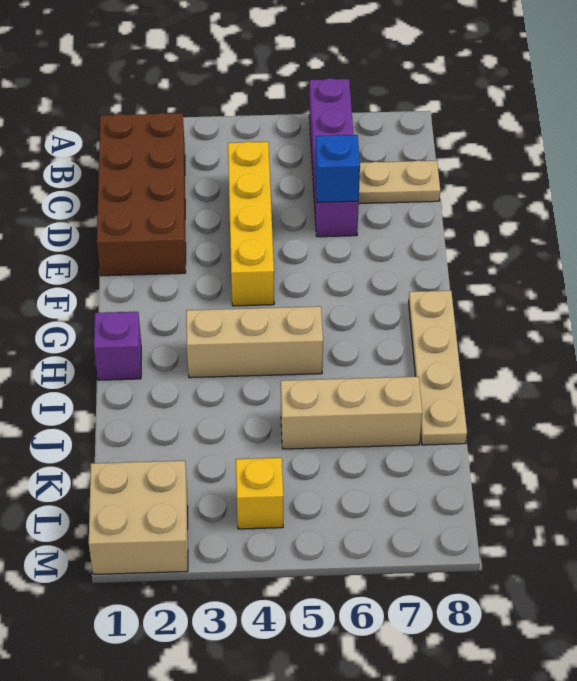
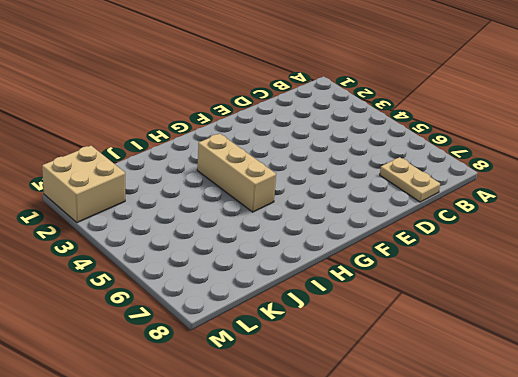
none -> purple brick A6:D6 level 1
none -> brown brick B1:E2 level 1

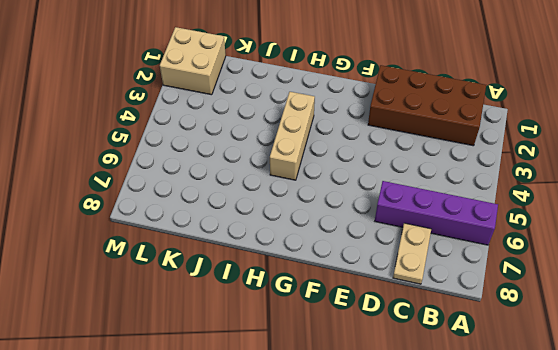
none -> yellow brick C4:F4 level 1
none -> tan plate G8:J8 level 1

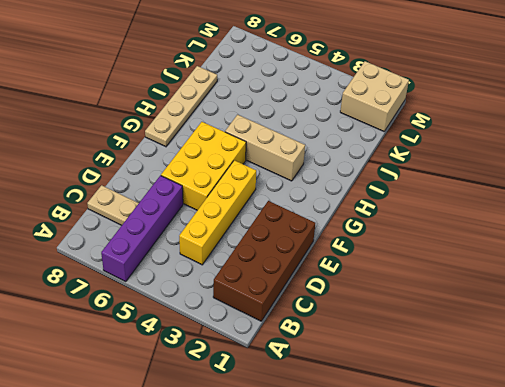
yellow brick E5:G6 level 1 -> none
none -> purple brick H1 level 1
none -> tan brick J5:J7 level 1

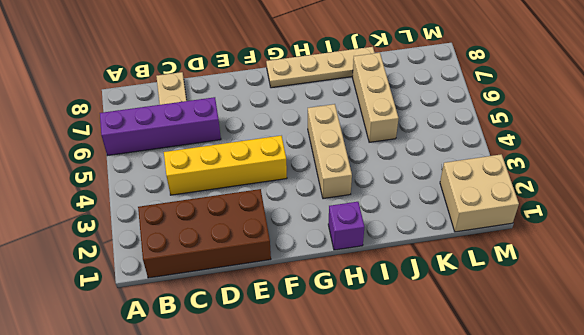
none -> yellow brick L4 level 1
none -> blue brick D6 level 2

